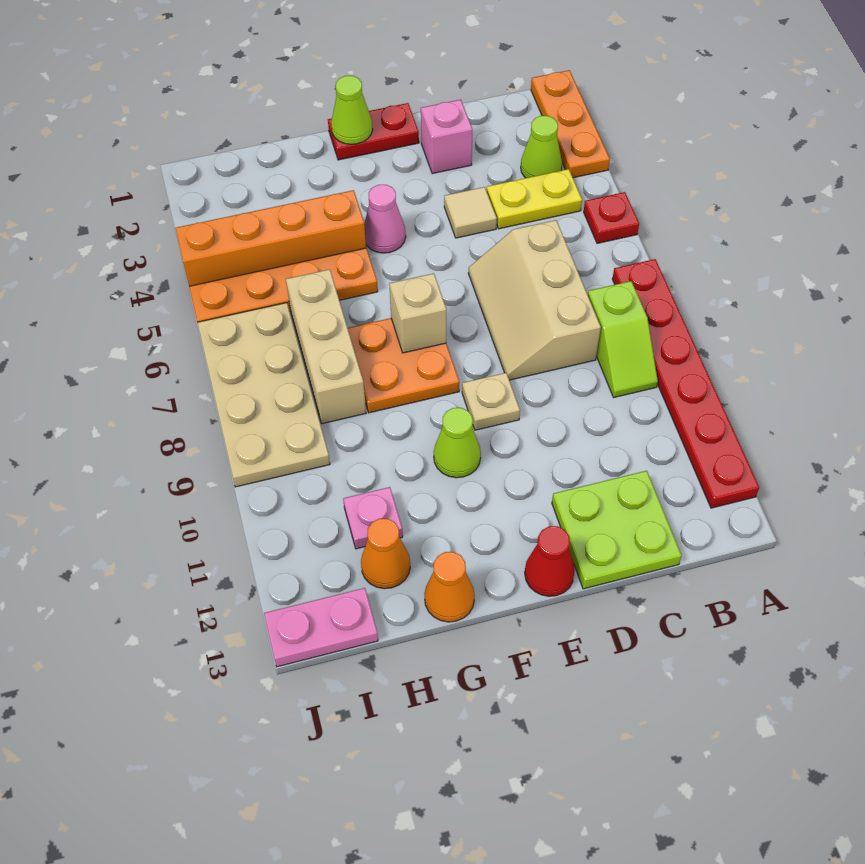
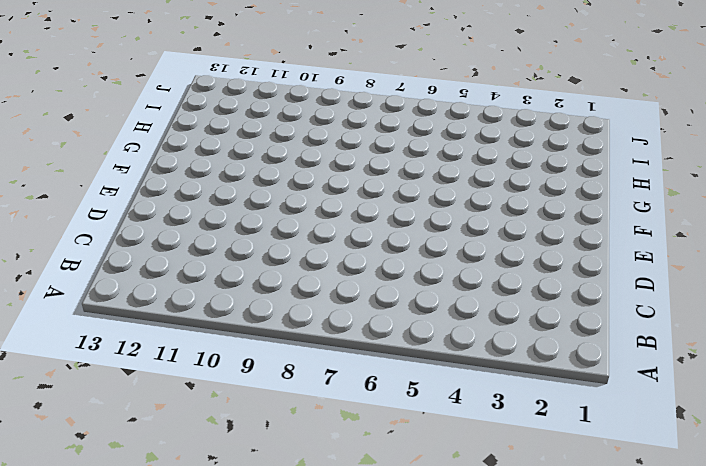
none -> orange plate A1:A3 level 1
none -> red plate A5 level 1
none -> red plate A7:A12 level 1

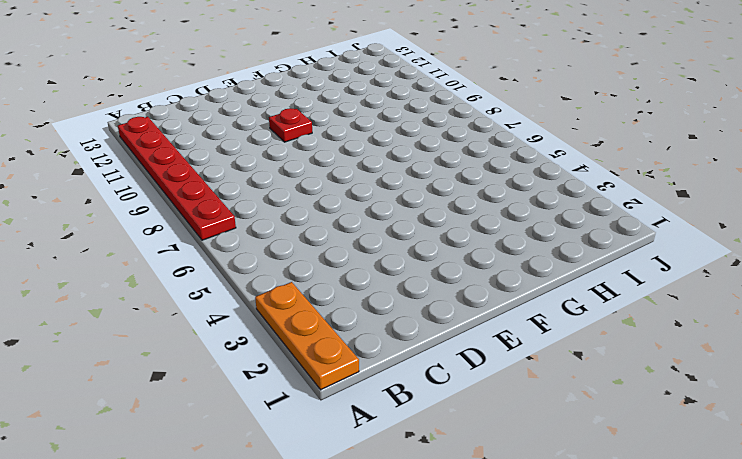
red plate E10 level 1 -> red plate A5 level 1
none -> lime cone B3 level 1
none -> yellow plate B4:C4 level 1
none -> lime slope B8:B9 level 1 top 8

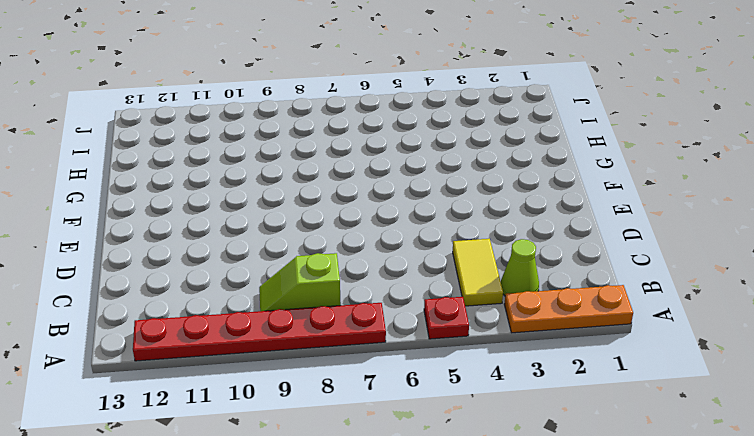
yellow tile B4:C4 level 1 -> yellow plate B4:C4 level 1
none -> tan slope C6:D8 level 1 top C
none -> lime plate C12:D13 level 1
none -> pink brick D2 level 1

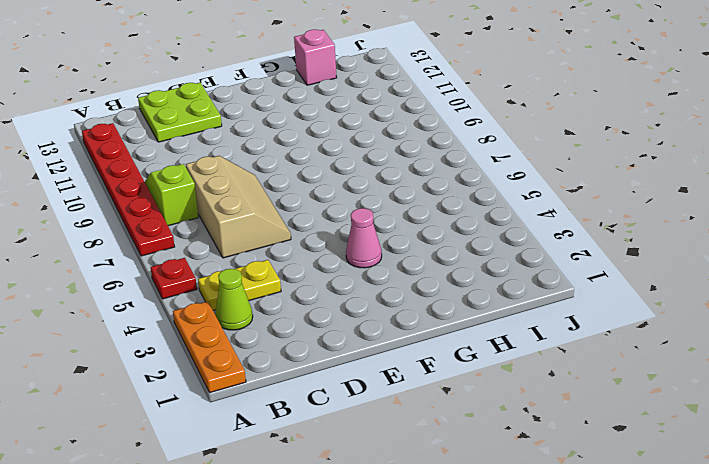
pink brick H13 level 1 -> pink brick D2 level 1
none -> tan tile D4 level 1
none -> red plate E1:F1 level 1
none -> tan plate E9 level 1

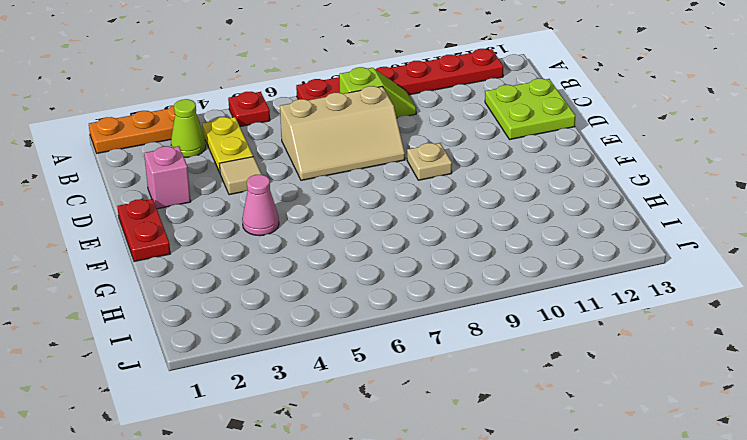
none -> red cone E13 level 1
none -> orange plate F7:G8 level 1
none -> lime cone F10 level 1

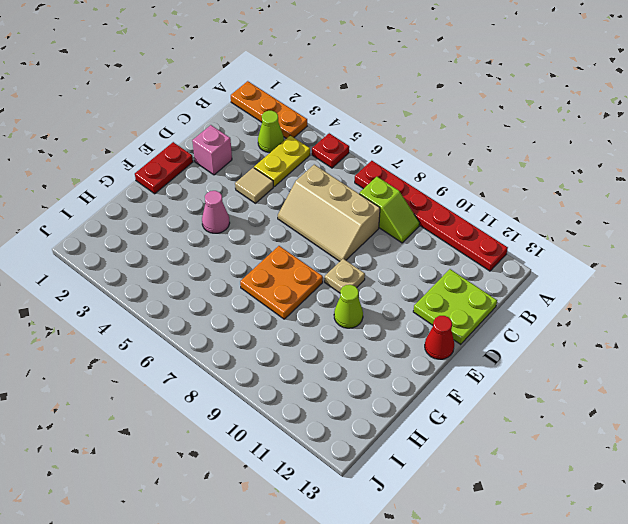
none -> orange brick G4:J4 level 1
none -> orange plate G5:J5 level 1
none -> orange cone G13 level 1

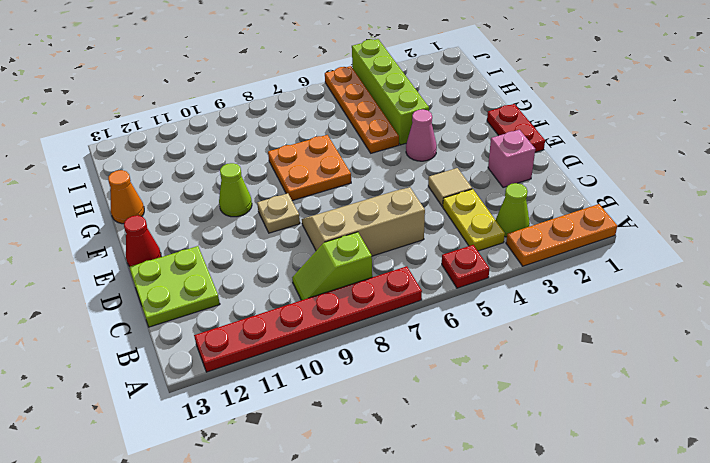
lime brick G4:J4 level 1 -> orange brick G4:J4 level 1
none -> tan brick H6:H8 level 1
none -> pink plate H11 level 1
none -> orange cone H12 level 1

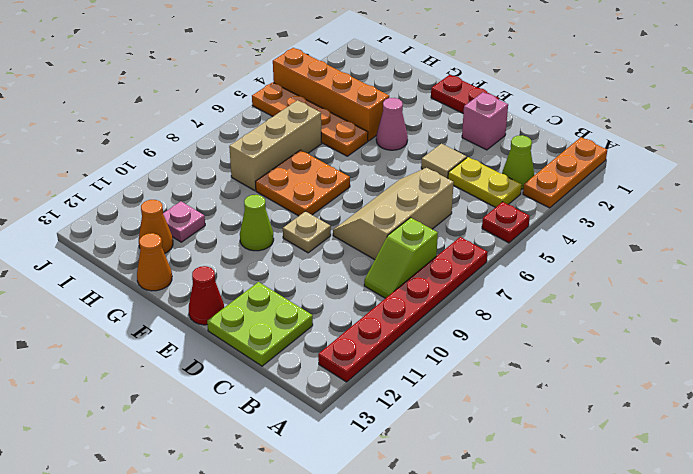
none -> tan plate I6:J9 level 1
none -> pink plate I13:J13 level 1
none -> lime cone F1 level 2

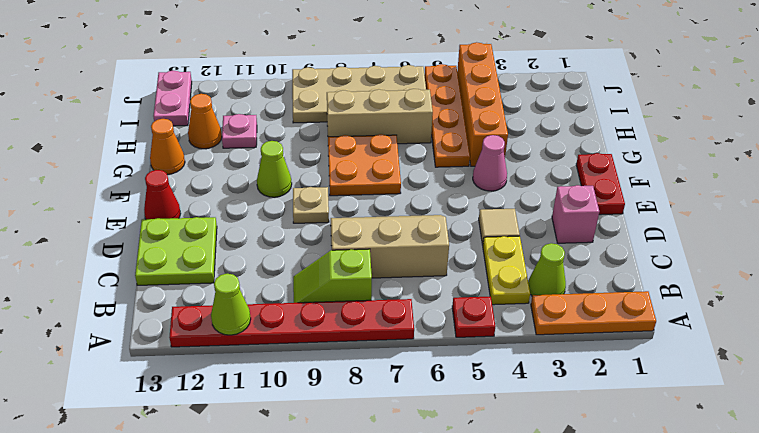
lime cone A11 level 2 -> lime cone F1 level 2
none -> tan brick F7 level 2

